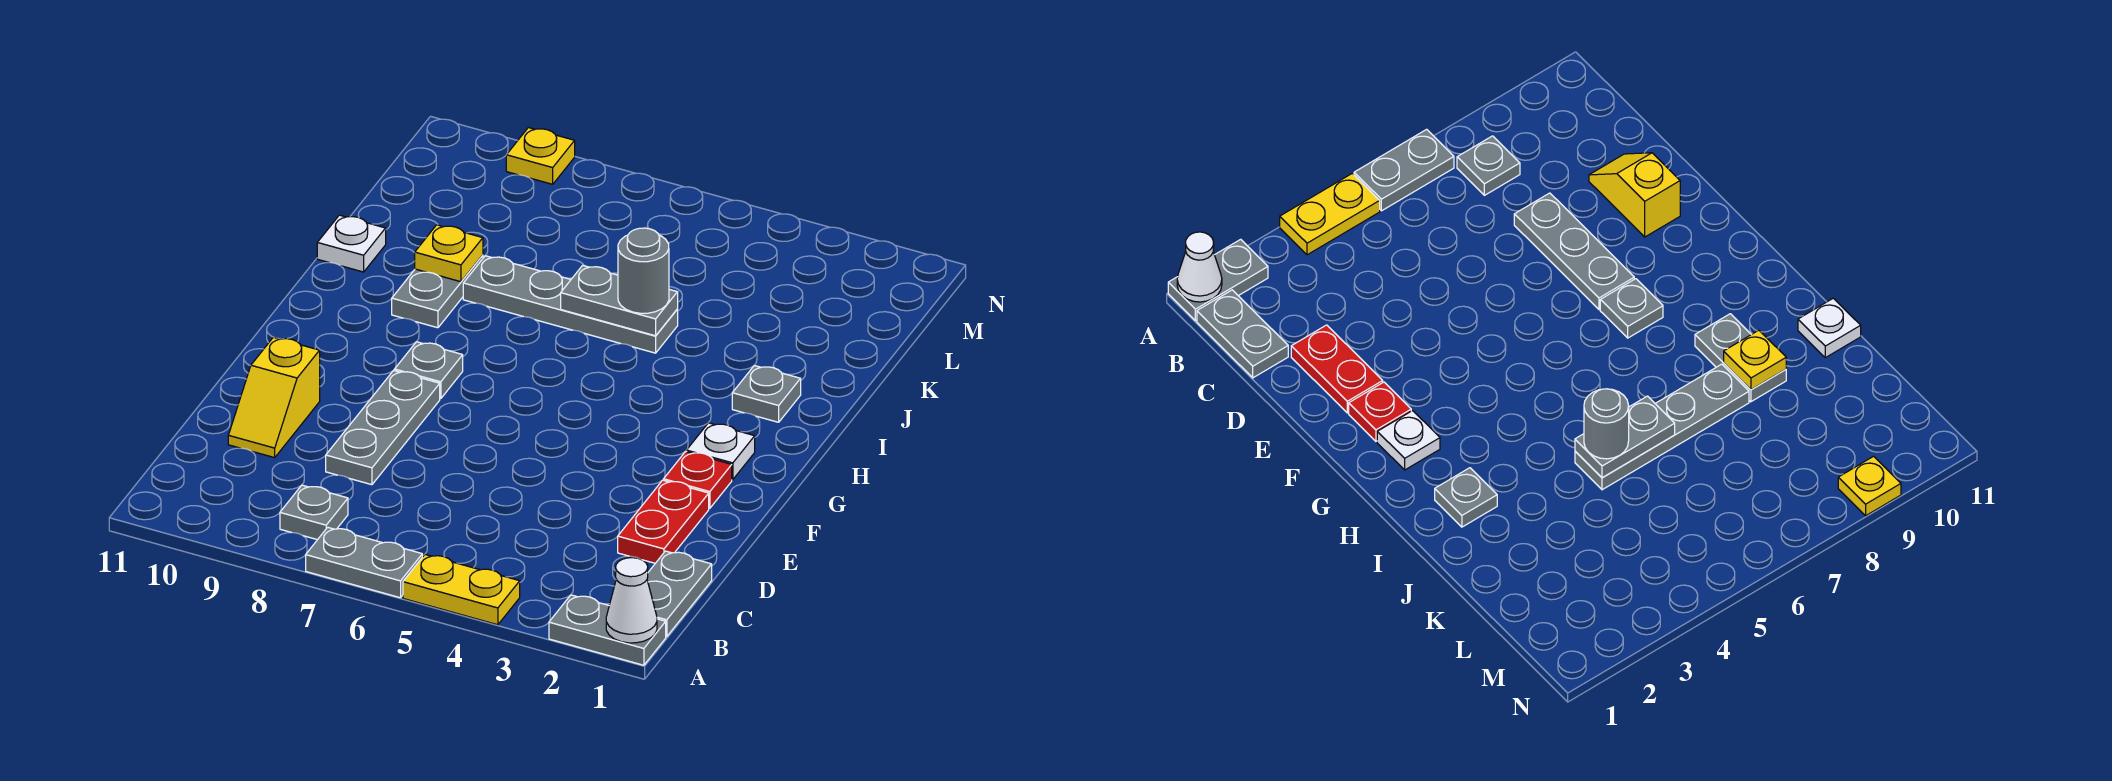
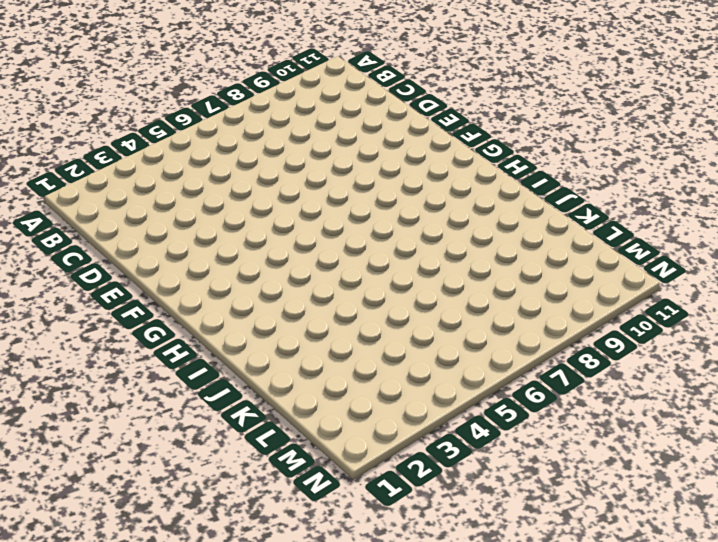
none -> grey plate A1:A2 level 1
none -> yellow plate A4:A5 level 1
none -> grey plate A6:A7 level 1

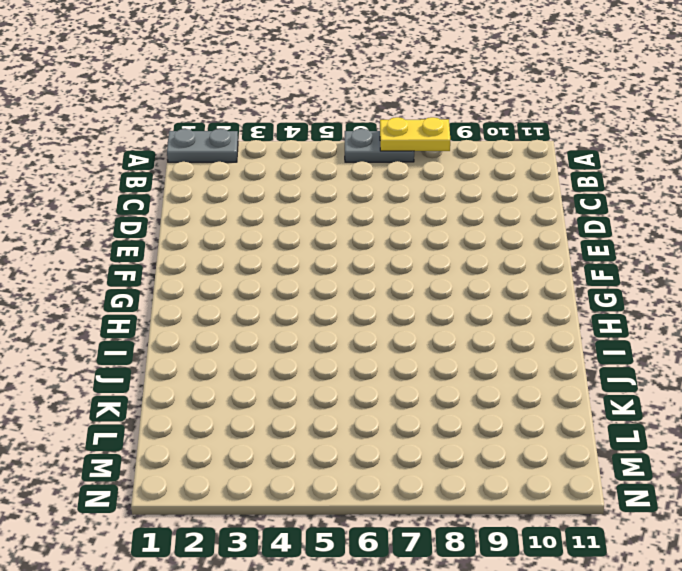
yellow plate A7:A8 level 2 -> yellow plate A4:A5 level 1
none -> grey plate B1:C1 level 1
none -> grey plate B8 level 1
none -> red plate D2:E2 level 1

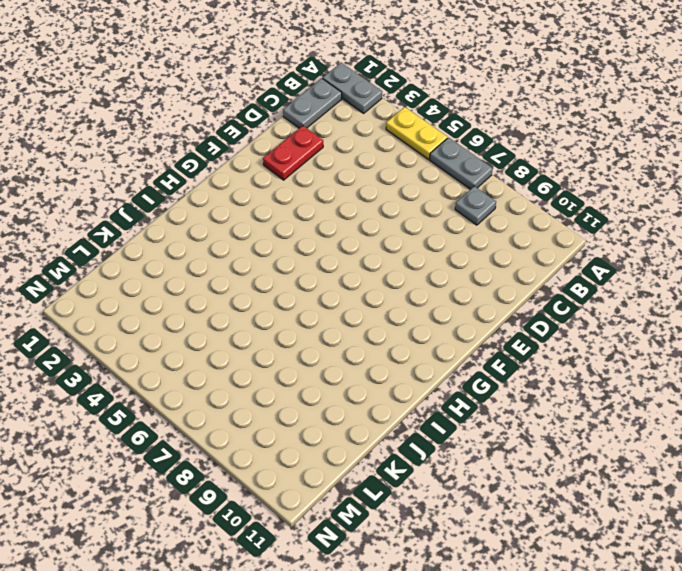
none -> grey plate D8:F8 level 1
none -> yellow slope D10:E10 level 1 top E
none -> red plate F2 level 1

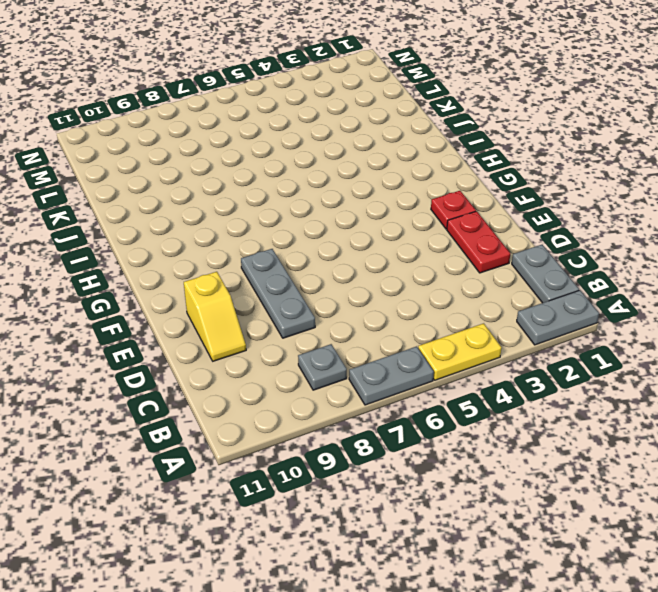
none -> white plate G2 level 1
none -> grey plate G8 level 1
none -> grey plate I2 level 1

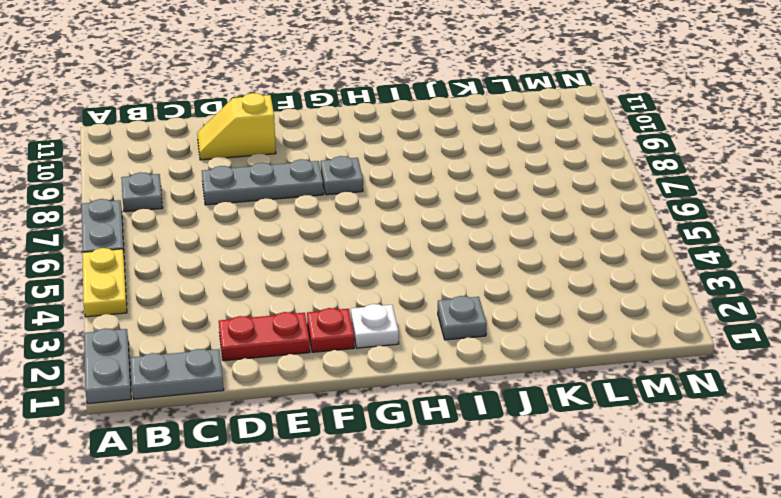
none -> grey plate I9:J9 level 1
none -> grey plate J5:J8 level 1
none -> white plate J11 level 1

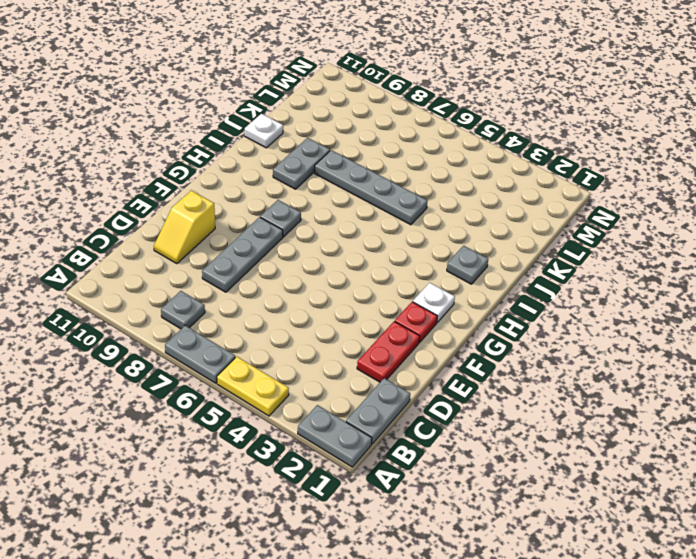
none -> yellow plate N9 level 1
none -> white cone A1 level 2
none -> grey plate J5:J6 level 2

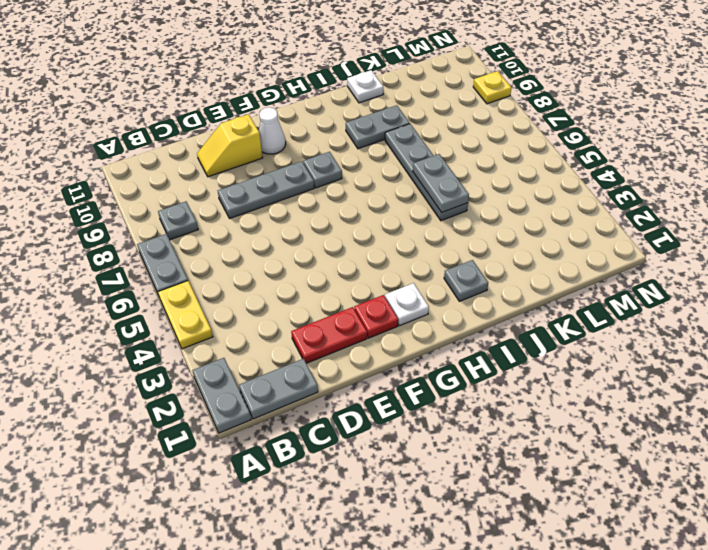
white cone F10 level 1 -> white cone A1 level 2
none -> yellow plate J9 level 2
none -> grey round brick J5 level 3

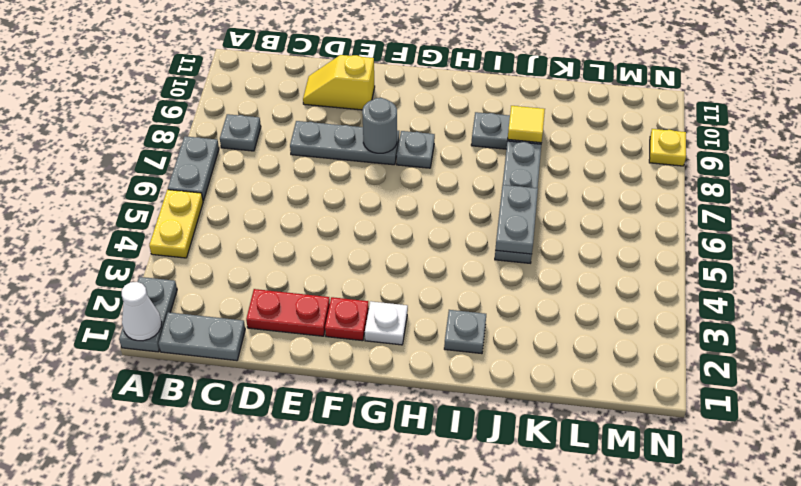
grey round brick F8 level 2 -> grey round brick J5 level 3
yellow tile J9 level 2 -> yellow plate J9 level 2
none -> white plate J11 level 1

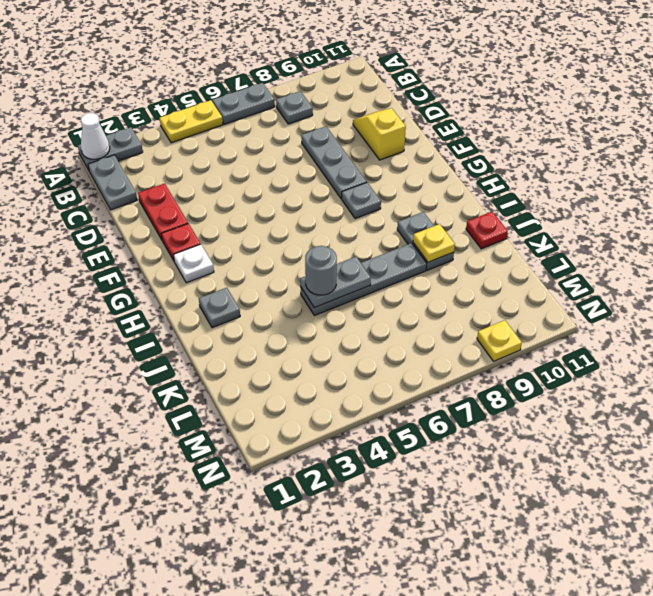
red plate J11 level 1 -> white plate J11 level 1

